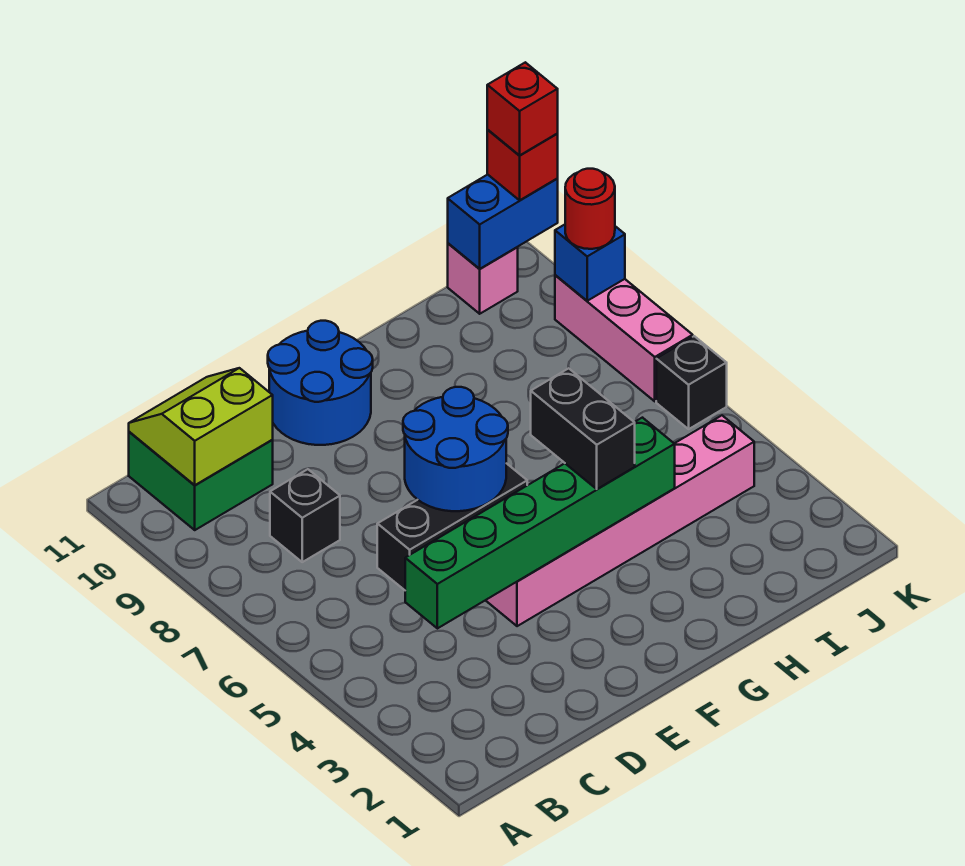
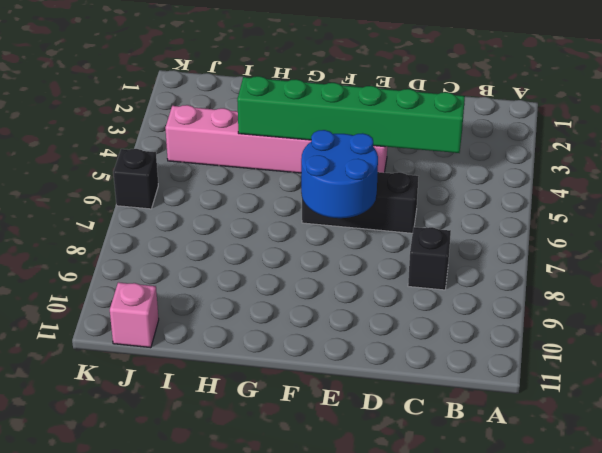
none -> green brick B10:C11 level 1
none -> blue round brick E10:F11 level 1
none -> pink brick K7:K9 level 1

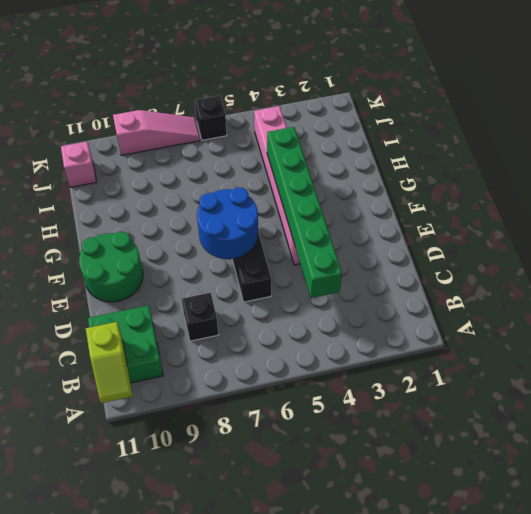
lime slope A11:B11 level 2 top B -> lime slope B10:C11 level 2 top 10
green round brick E10:F11 level 1 -> blue round brick E10:F11 level 1
pink slope K7:K9 level 1 top 9 -> pink brick K7:K9 level 1
none -> blue brick J11:K11 level 2
none -> blue brick K9 level 2
none -> black brick G4:G5 level 3

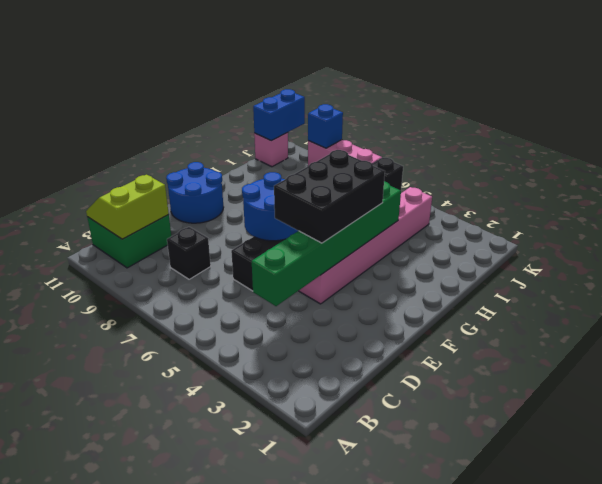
black brick E4:G5 level 3 -> black brick G4:G5 level 3
none -> red round brick K9 level 3
none -> red brick K11 level 3
none -> red brick K11 level 4

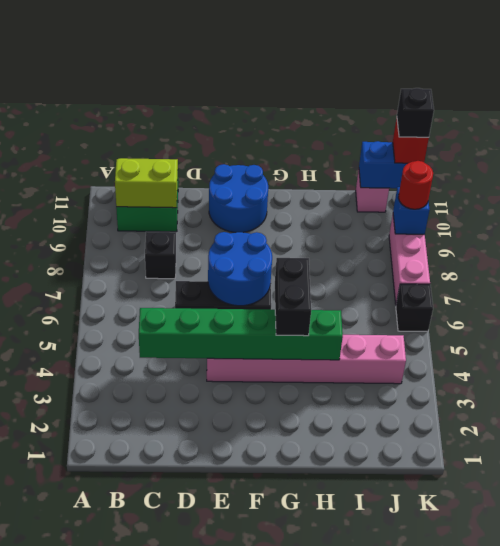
black brick K11 level 4 -> red brick K11 level 4

